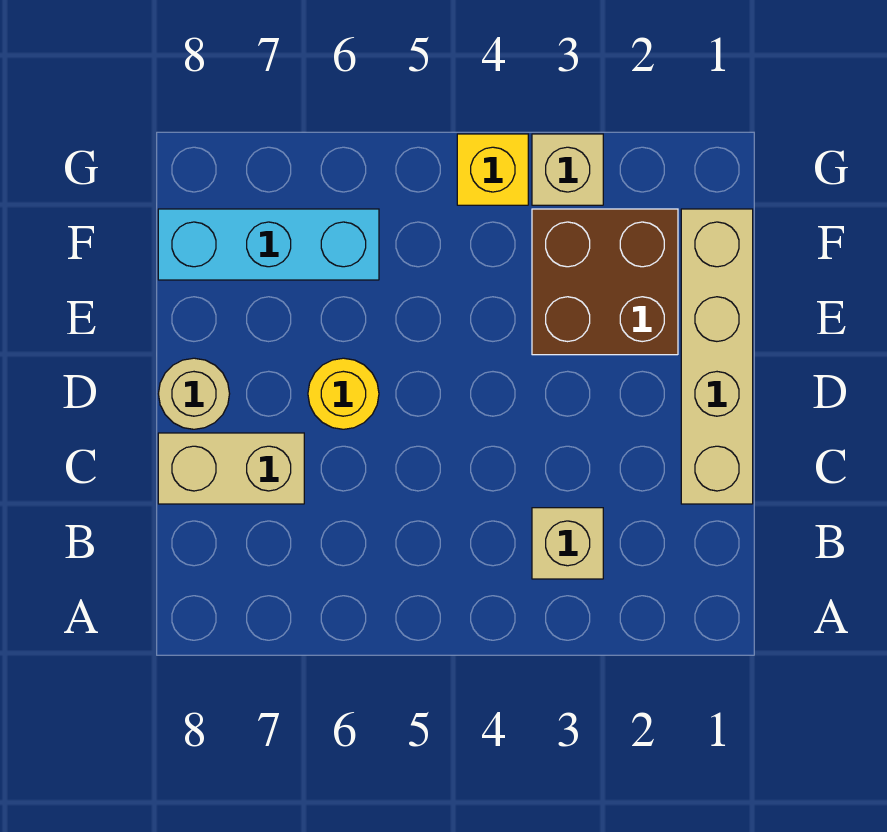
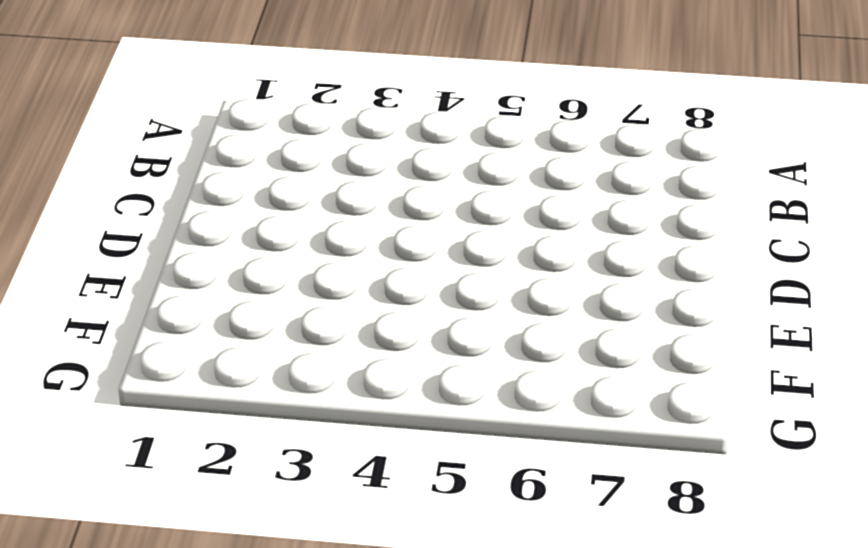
none -> tan brick B3 level 1
none -> tan brick C1:F1 level 1

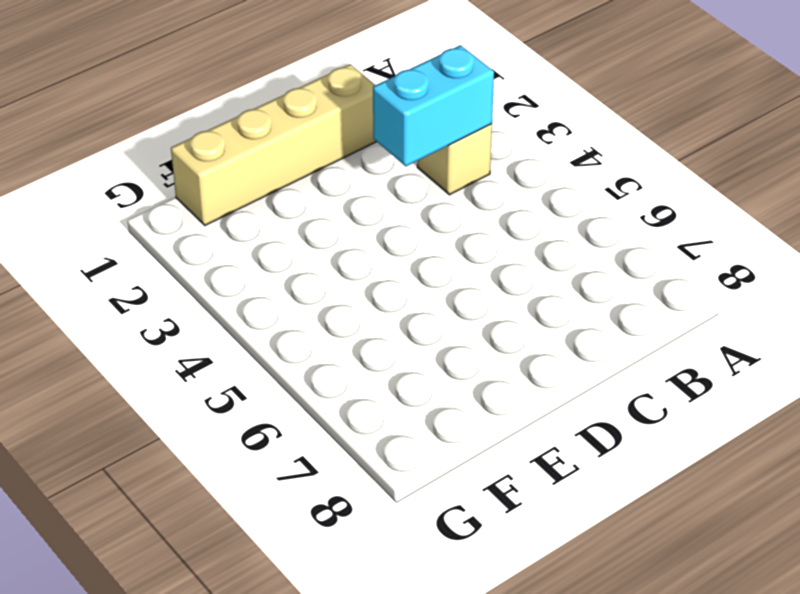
cyan brick B3:C3 level 2 -> none
none -> tan brick C7:C8 level 1
none -> yellow round brick D6 level 1

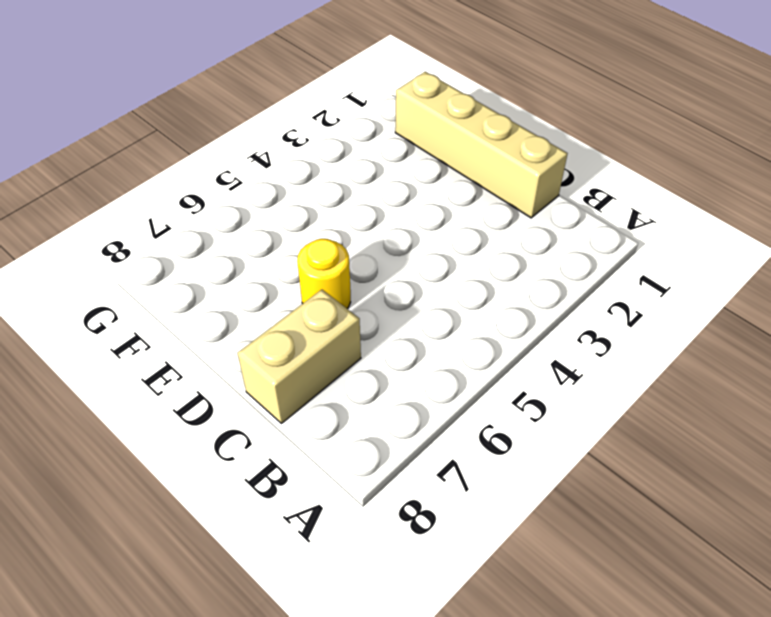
none -> tan brick B3 level 1
none -> tan round brick D8 level 1

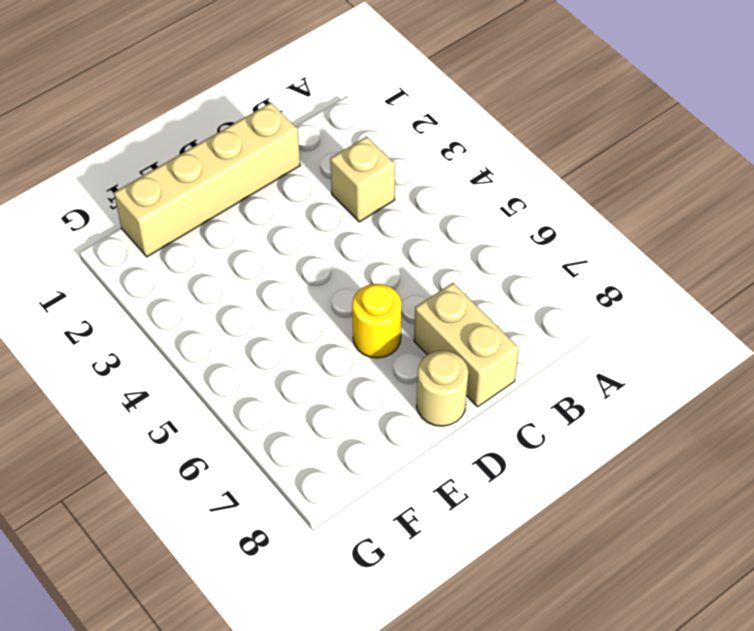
none -> brown brick E2:F3 level 1
none -> cyan brick F6:F8 level 1

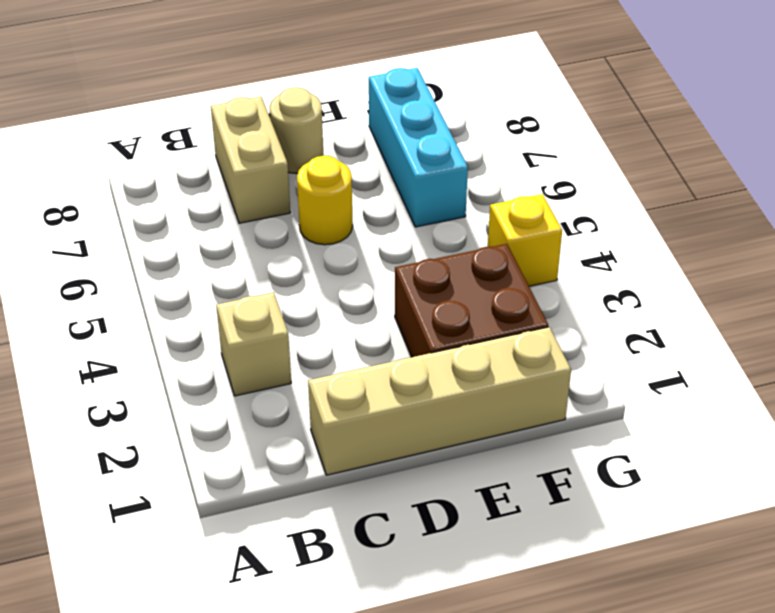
none -> tan brick G3 level 1

